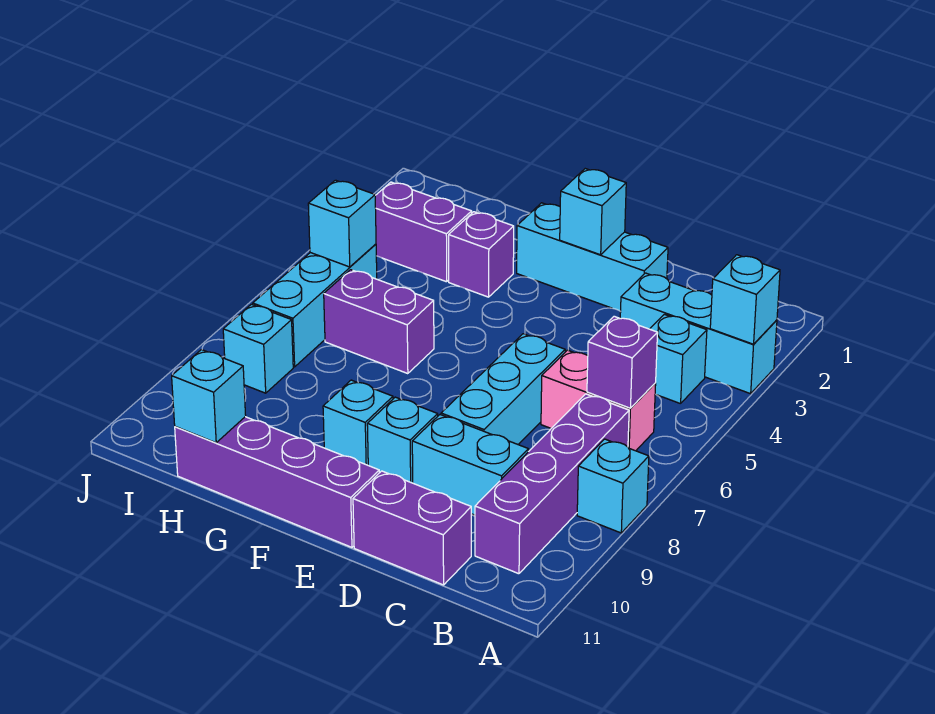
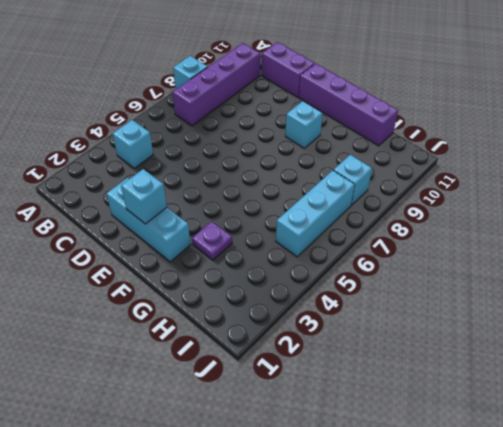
purple plate G3 level 1 -> purple brick G3 level 1
none -> cyan brick A3:C3 level 1
none -> pink brick B6:C6 level 1
none -> cyan brick C9:D9 level 1

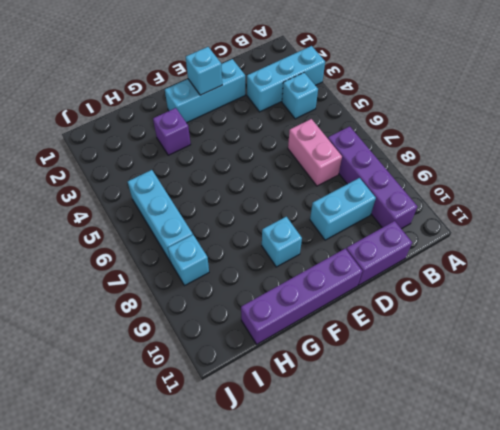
pink brick C6:C7 level 1 -> pink brick B6:C6 level 1
none -> cyan brick A8 level 1
none -> cyan brick D6:D8 level 1
none -> cyan brick E9 level 1

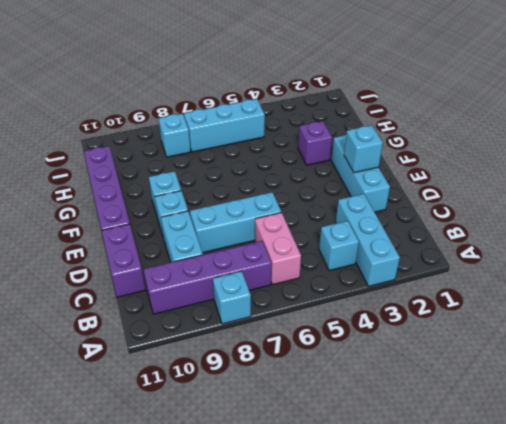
none -> purple brick G6:H6 level 1
none -> purple brick H3:I3 level 1
none -> cyan brick A3 level 2

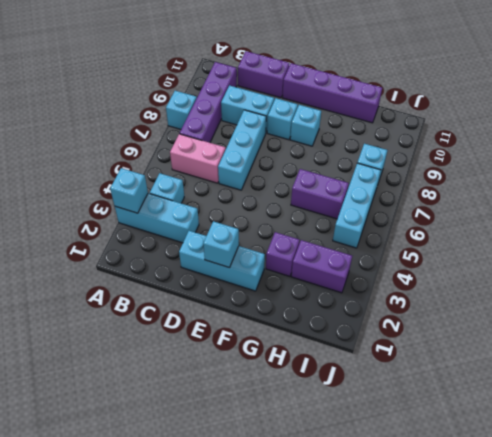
none -> purple brick B6 level 2
none -> cyan brick H11 level 2
none -> cyan brick I5 level 2

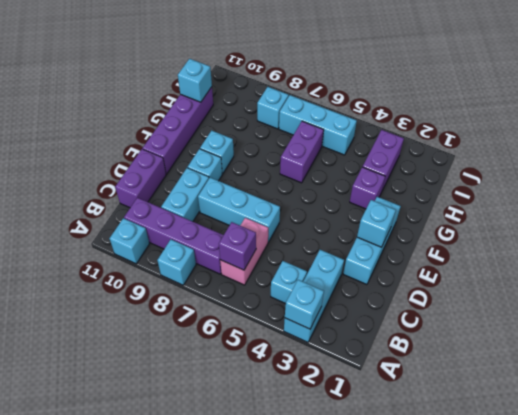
cyan brick A10 level 1 -> cyan brick I5 level 2

